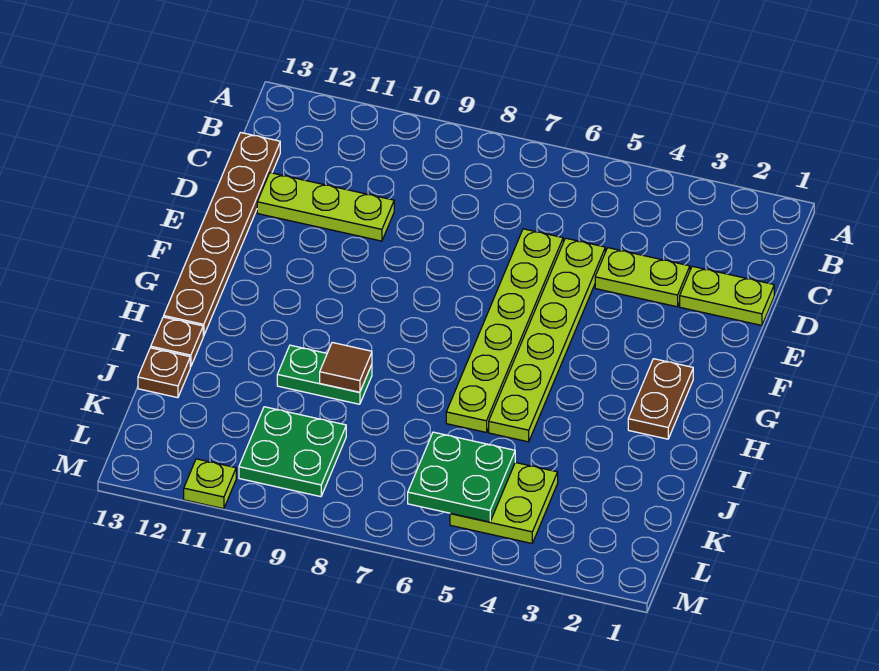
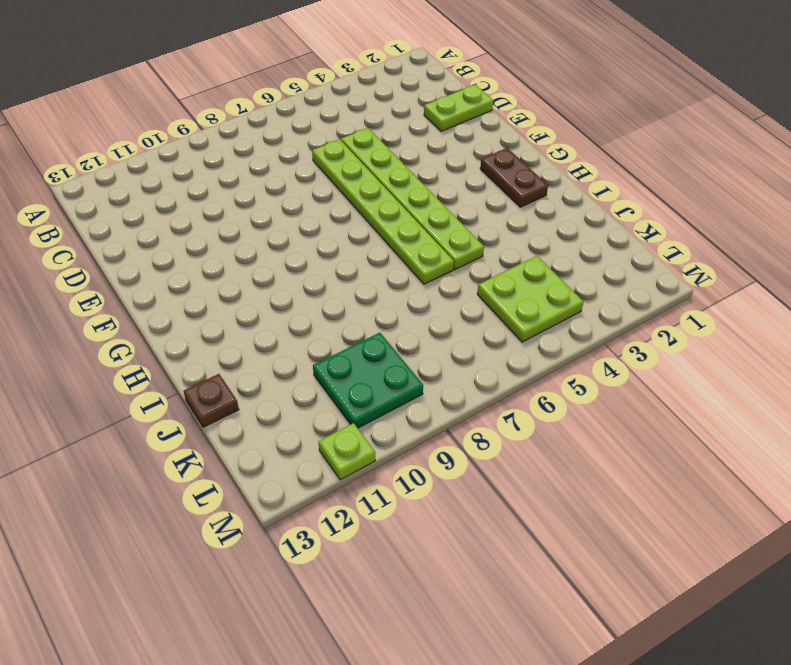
none -> brown plate C13:H13 level 1
none -> lime plate D3:D4 level 1
none -> lime plate D10:D12 level 1

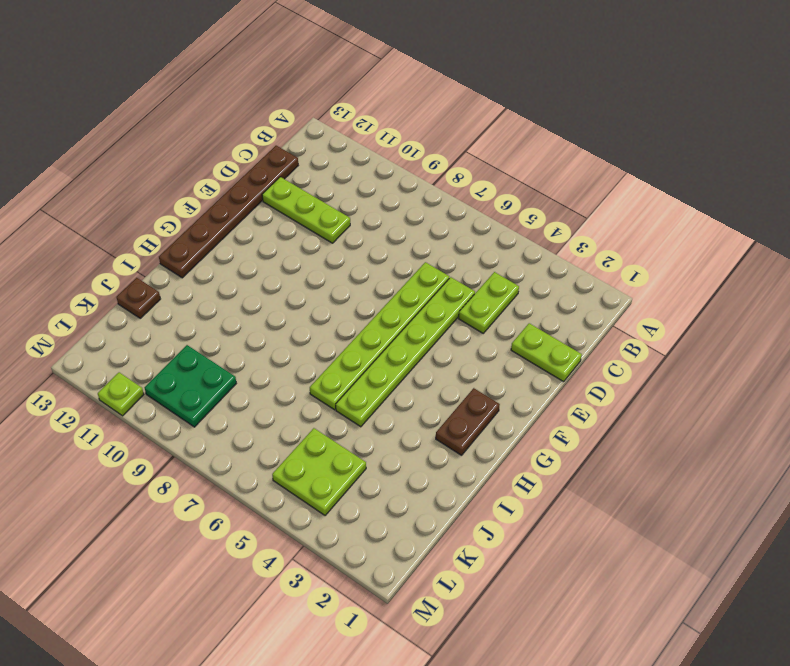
lime plate C4:D4 level 1 -> lime plate D3:D4 level 1
none -> green plate I9:I10 level 1
none -> brown plate I13 level 1
none -> brown tile I9 level 2

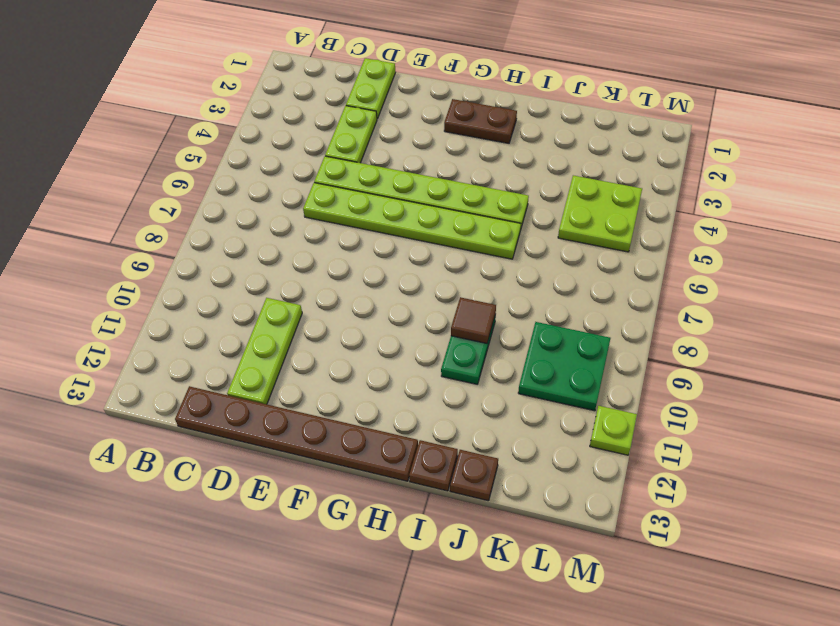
none -> green plate K5:L6 level 2

